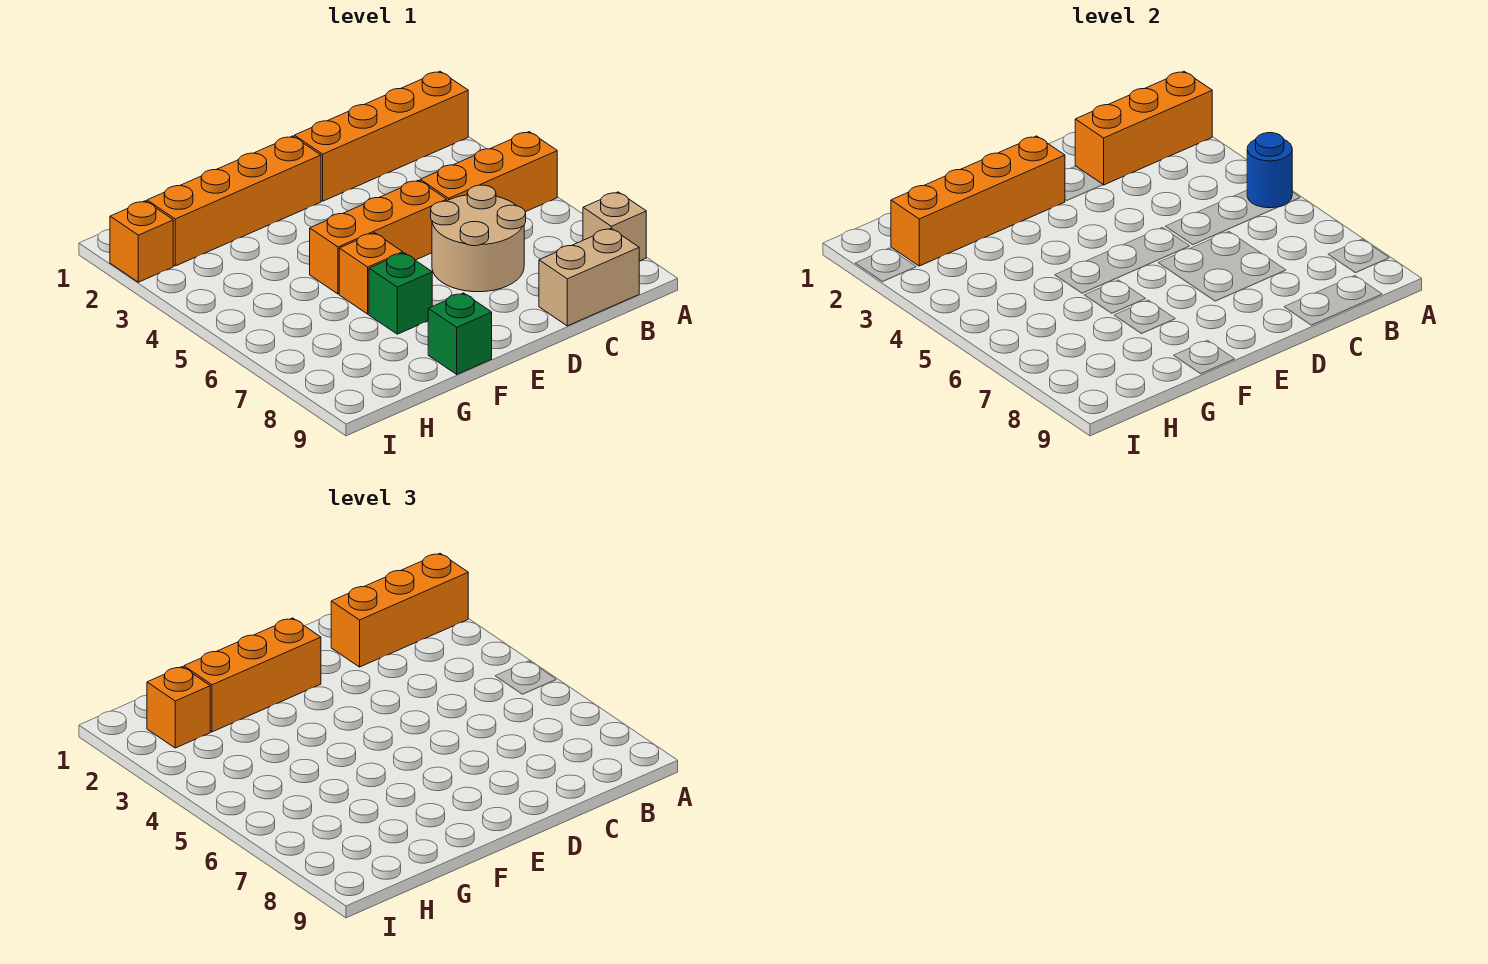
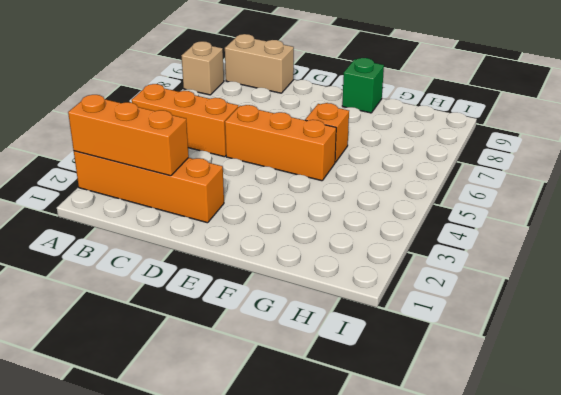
none -> tan round brick C6:D7 level 1
none -> orange brick E2:H2 level 1
none -> green brick F7 level 1

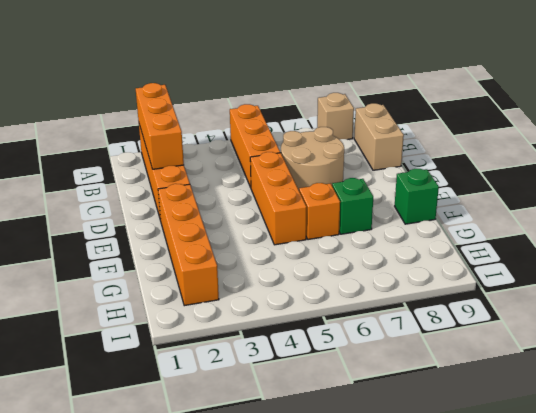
none -> orange brick I2 level 1
none -> blue round brick A5 level 2
none -> orange brick E2:H2 level 2

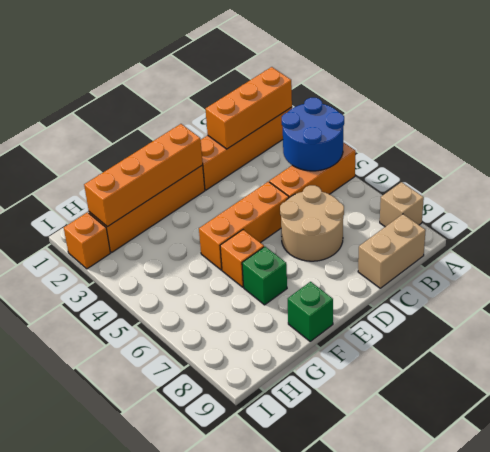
blue round brick A4:B5 level 2 -> blue round brick A5 level 2
none -> orange brick A2:C2 level 3
none -> orange brick E2:G2 level 3
none -> orange brick H2 level 3

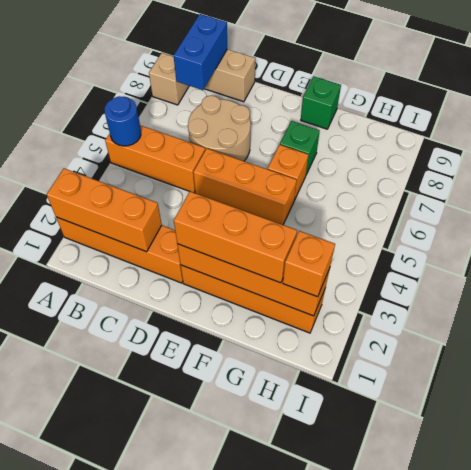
blue brick B8:B9 level 2 -> none
none -> orange brick I2 level 1
none -> orange brick A2:C2 level 3

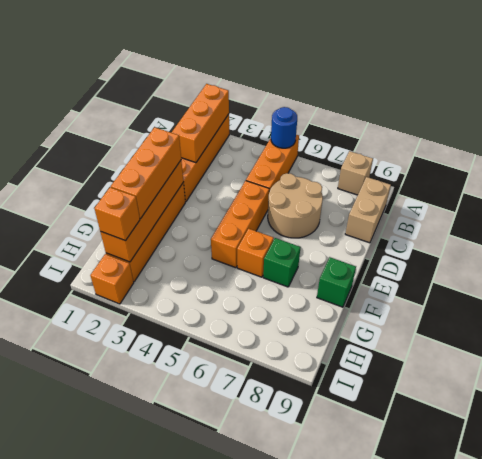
none -> orange brick A2:C2 level 3

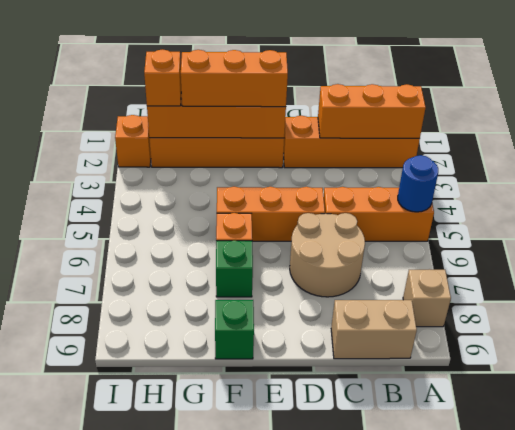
none -> orange brick A2:C2 level 3

